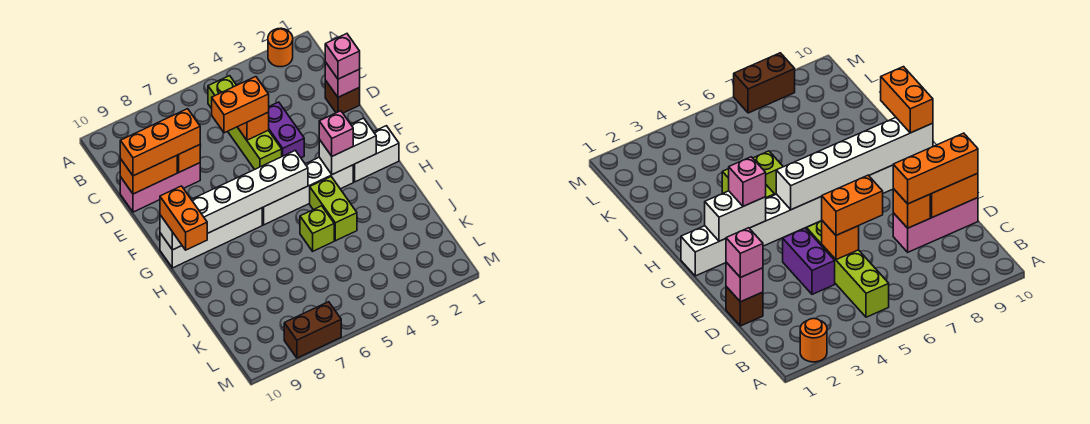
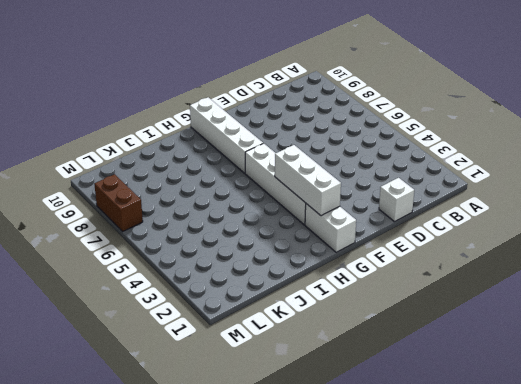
white brick D1 level 1 -> brown brick D1 level 1
white brick G2:G4 level 2 -> white brick G2:G3 level 2
none -> orange round brick A2 level 1
none -> lime brick B5:E5 level 1
none -> purple brick D4:E4 level 1

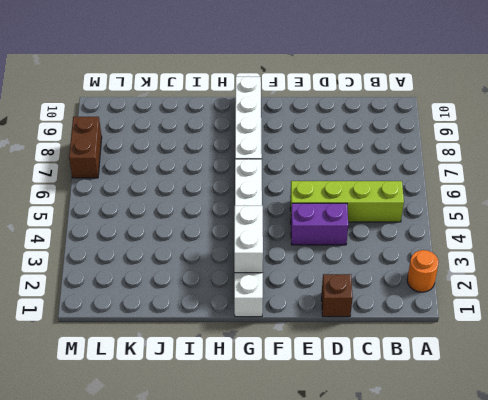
none -> pink brick D8:D10 level 1
none -> lime brick H4:I4 level 1
none -> lime brick I5 level 1

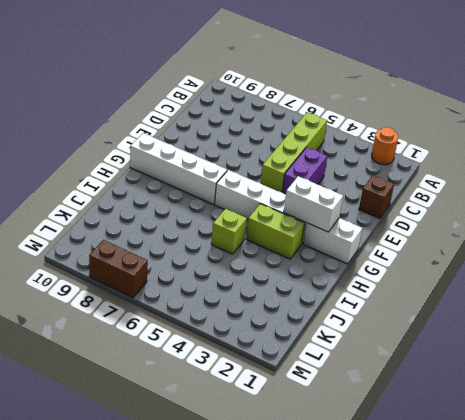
lime brick H3:H4 level 1 -> lime brick H4:I4 level 1
none -> pink brick D8:D10 level 1
none -> pink brick D1 level 2
none -> orange brick D5 level 2

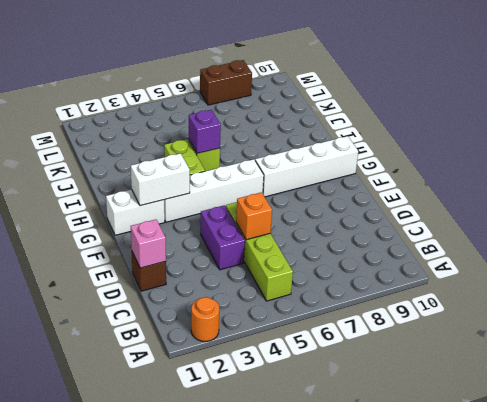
purple brick I5 level 2 -> none
none -> pink brick D8:D10 level 1
none -> orange brick D8 level 2
none -> orange brick D9:D10 level 2

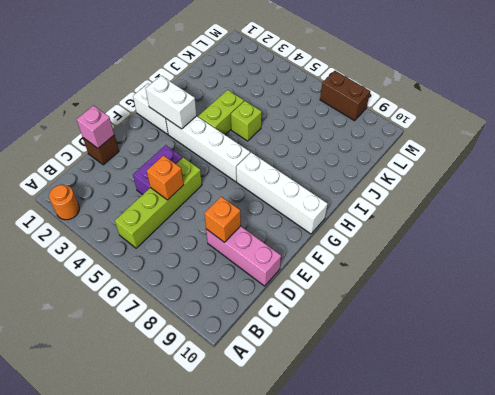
none -> orange brick D9:D10 level 2
none -> white brick G5:G10 level 2
none -> pink brick D1 level 3

